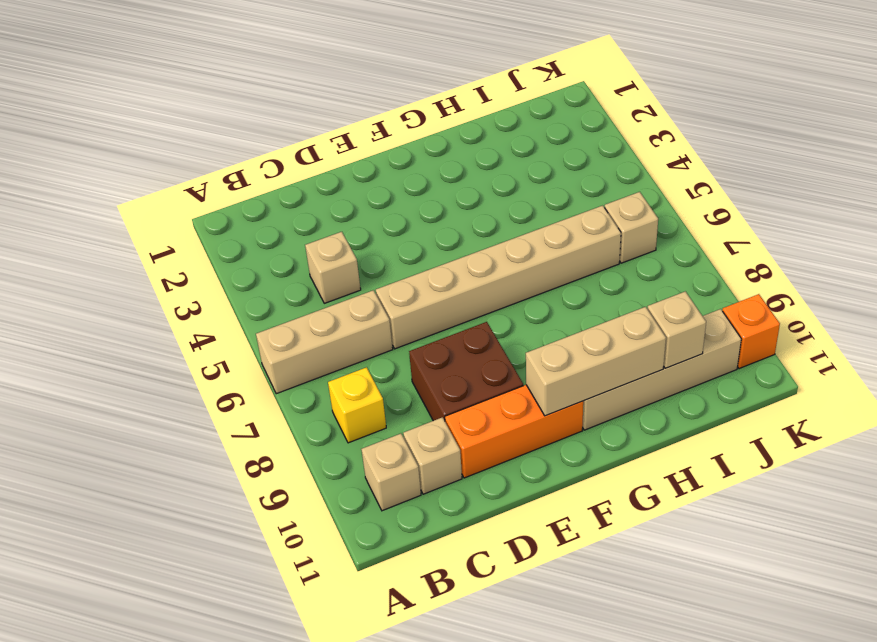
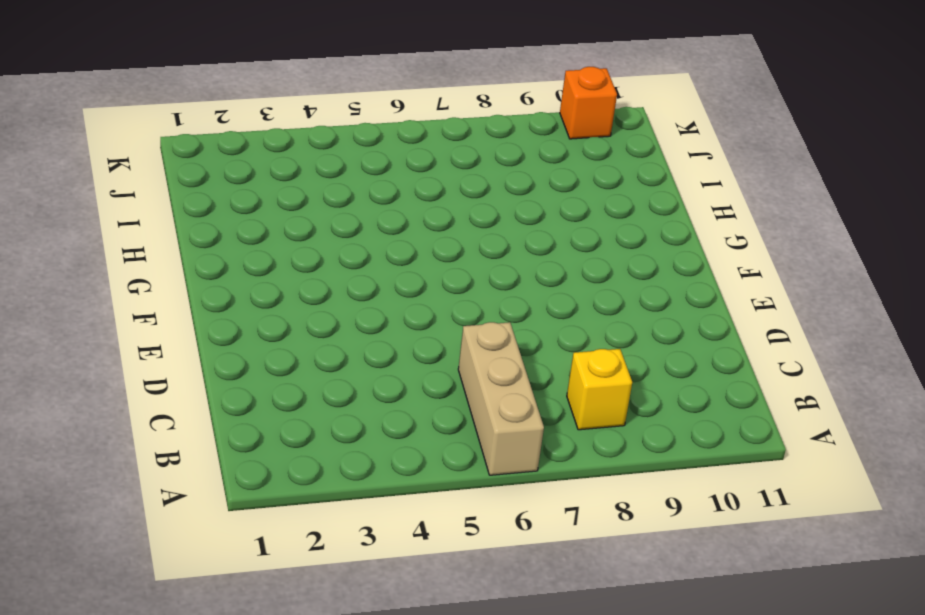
none -> tan brick B10 level 1
none -> tan brick C4 level 1
none -> tan brick C10 level 1

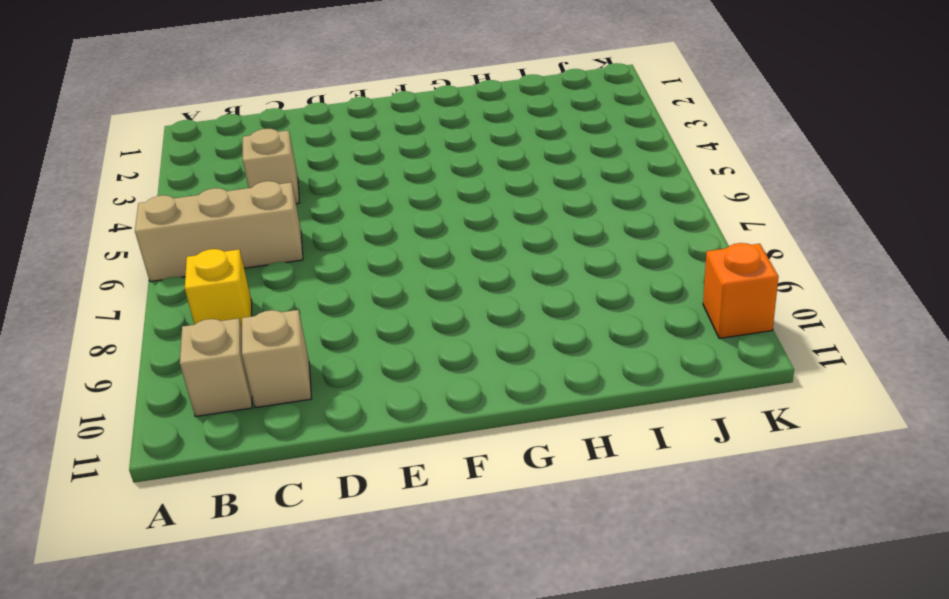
none -> tan brick D6:I6 level 1
none -> brown brick D8:E9 level 1
none -> orange brick D10:F10 level 1

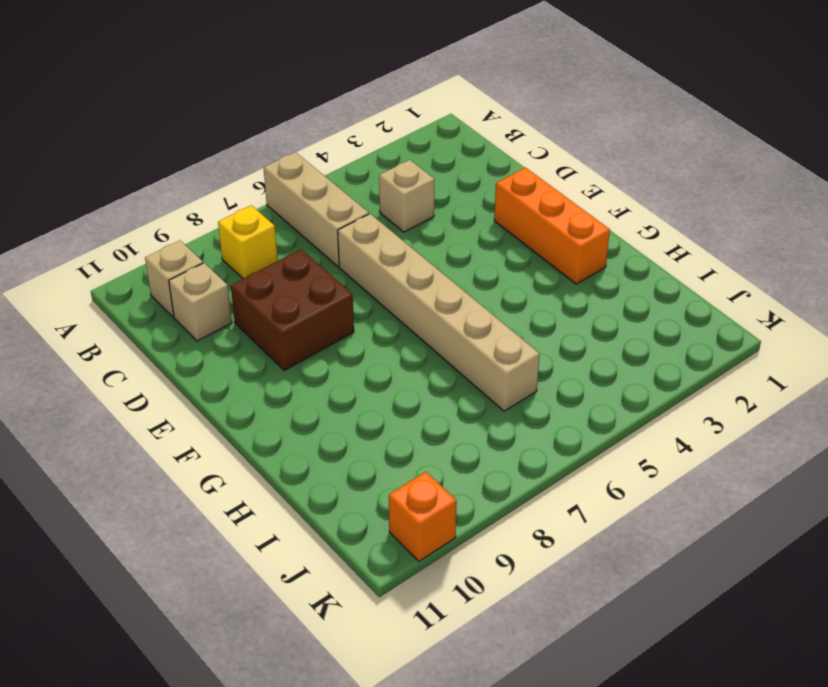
orange brick E2:G2 level 1 -> orange brick D10:F10 level 1
none -> tan brick G10:J10 level 1
none -> tan brick J6 level 1
none -> tan brick F10:H10 level 2

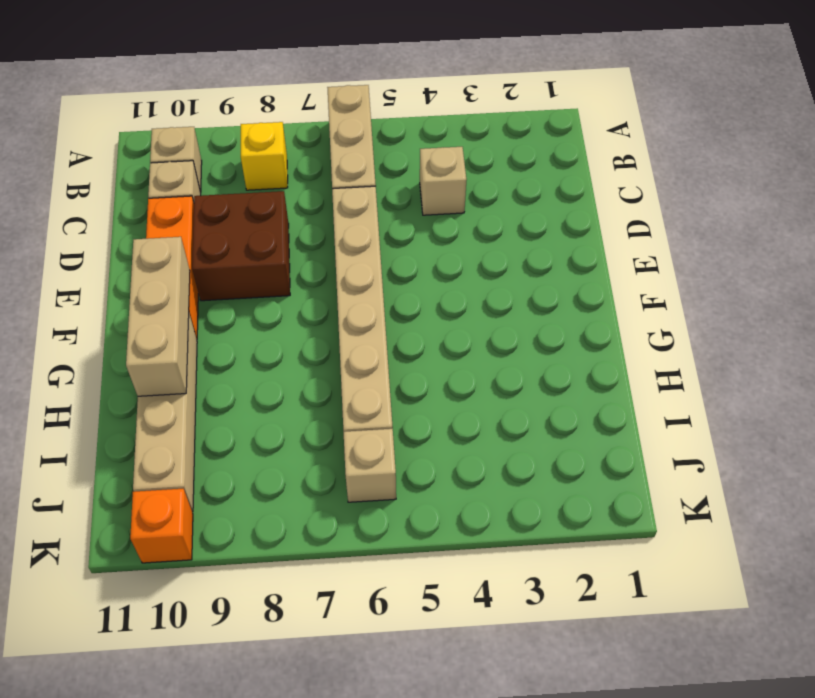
none -> tan brick I10 level 2

